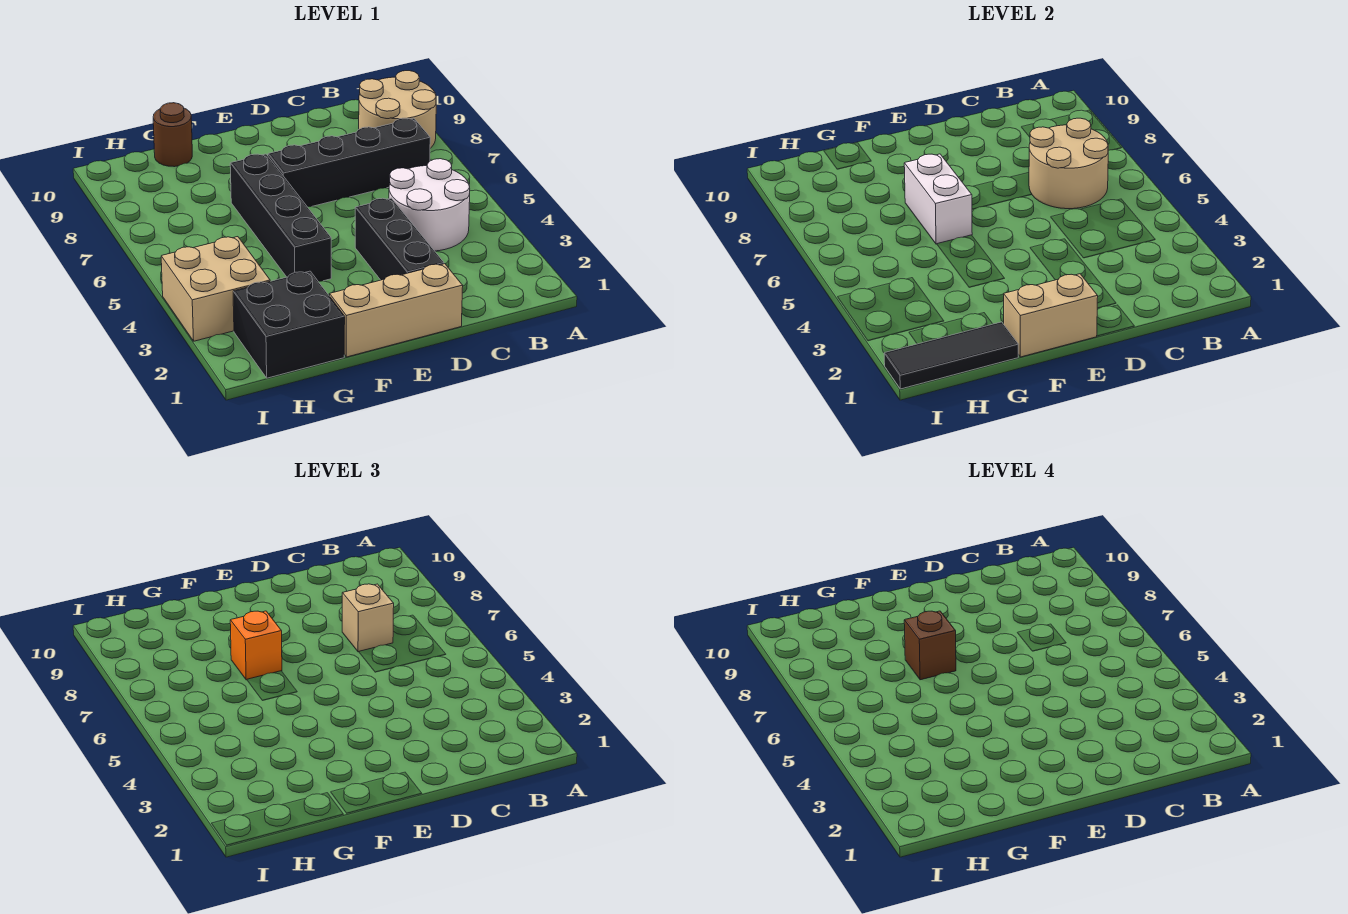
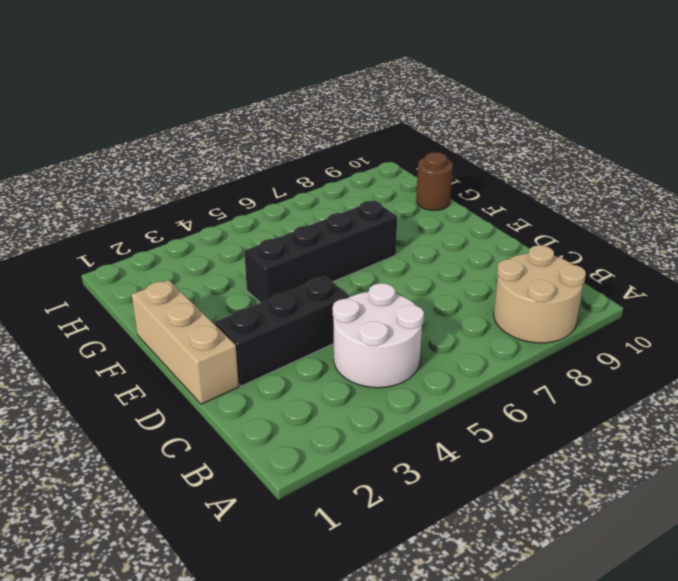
none -> black brick B7:E7 level 1
none -> black brick G1:H2 level 1
none -> tan brick H3:I4 level 1

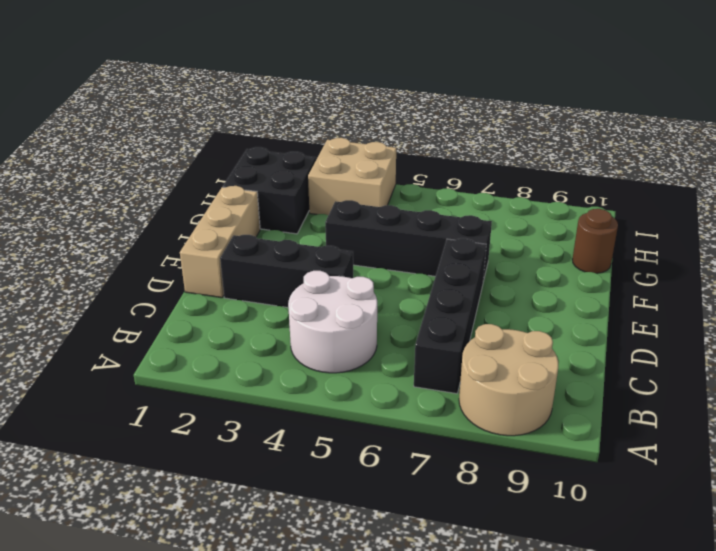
none -> tan round brick B6:C7 level 2
none -> tan brick E1:F1 level 2
none -> white brick F6:F7 level 2

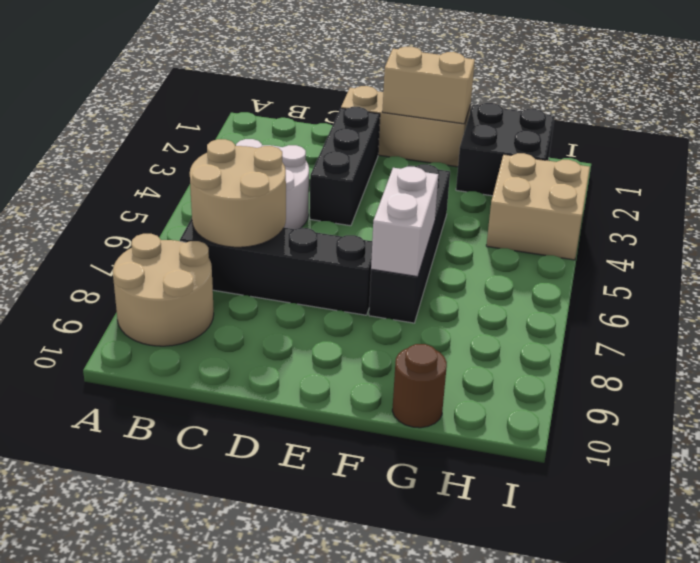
none -> black tile G1:I1 level 2
none -> tan brick C7 level 3
none -> orange brick F7 level 3

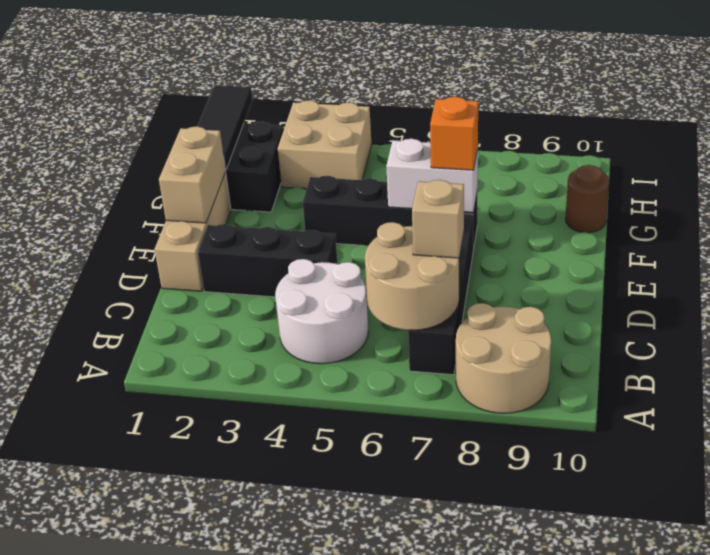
none -> brown brick F7 level 4

